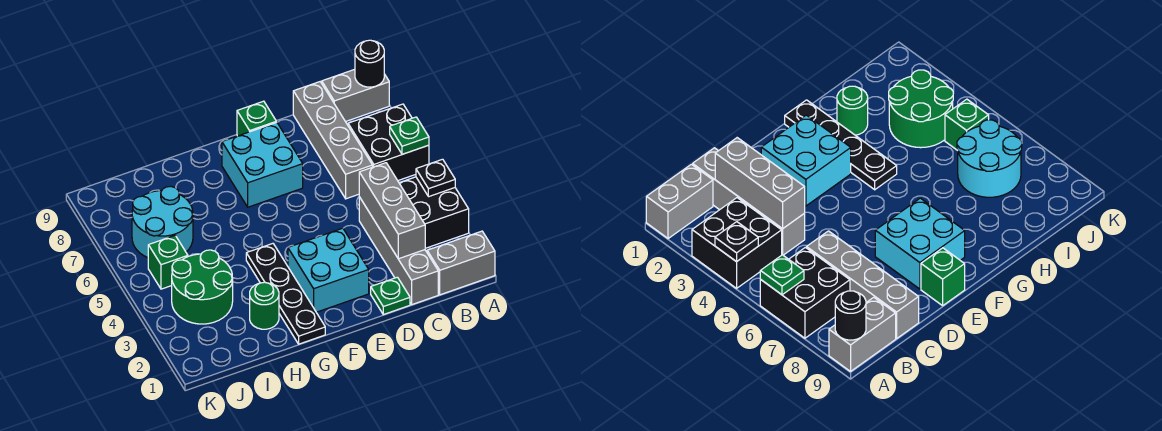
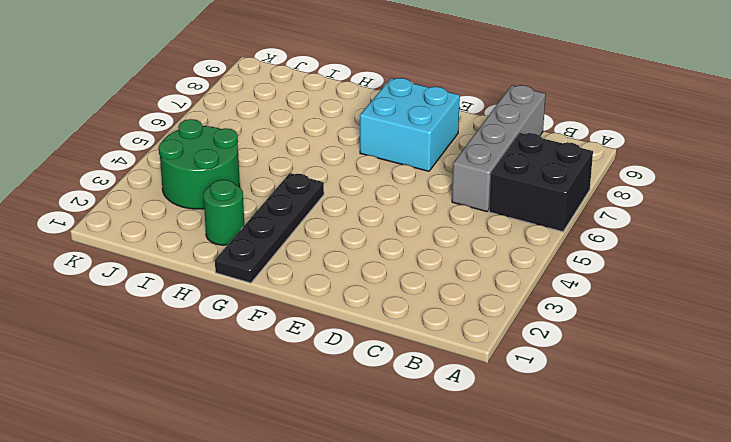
none -> grey brick A1:B1 level 1
none -> black brick A3:B4 level 1
none -> grey brick A9:B9 level 1

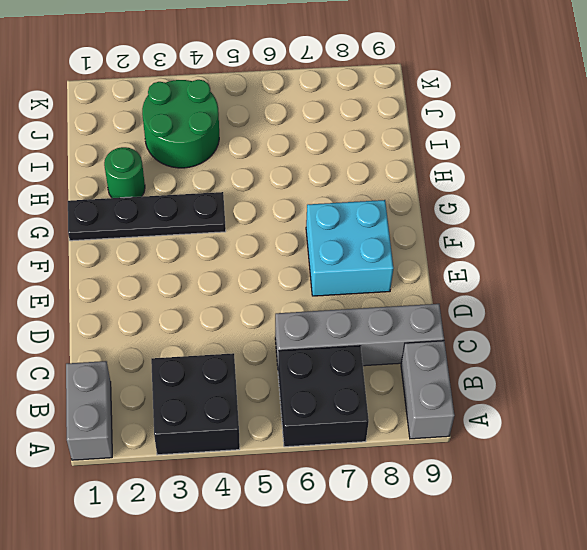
none -> grey brick C1:C4 level 1
none -> green plate D1 level 1
none -> cyan brick E2:F3 level 1

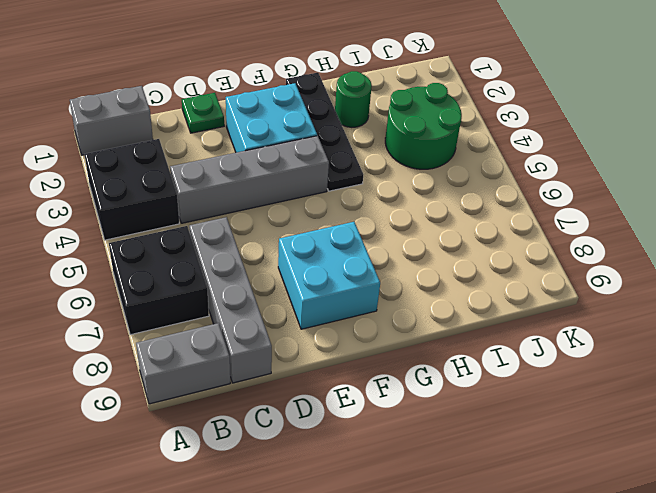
grey brick C4:F4 level 1 -> grey brick C1:C4 level 1
none -> green brick E9 level 1
none -> cyan round brick I6:J7 level 1
none -> green brick J5 level 1

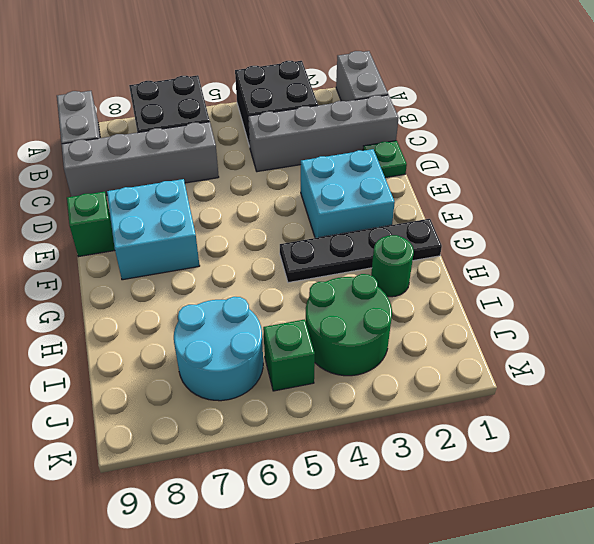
none -> black plate A4 level 2
none -> green plate A6 level 2
none -> black round brick A9 level 2

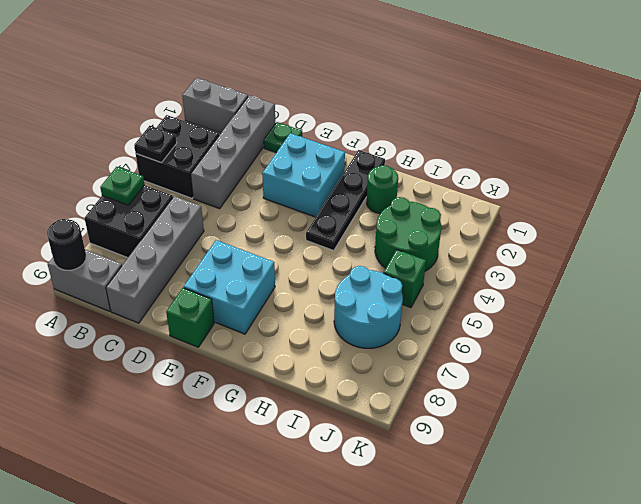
none -> grey brick C2:C4 level 2

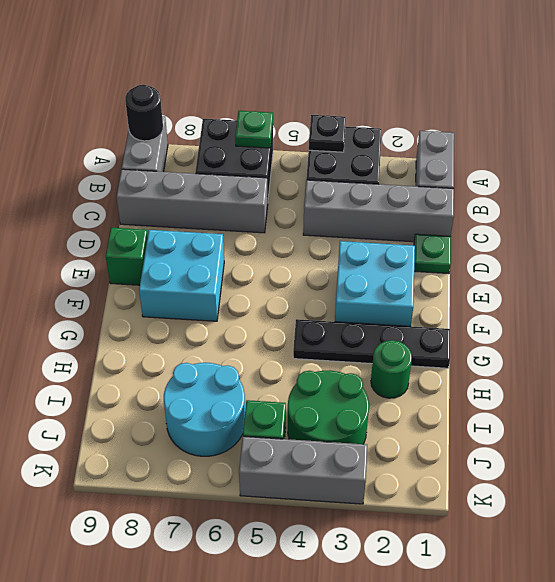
grey brick K3:K5 level 1 -> grey brick C2:C4 level 2

